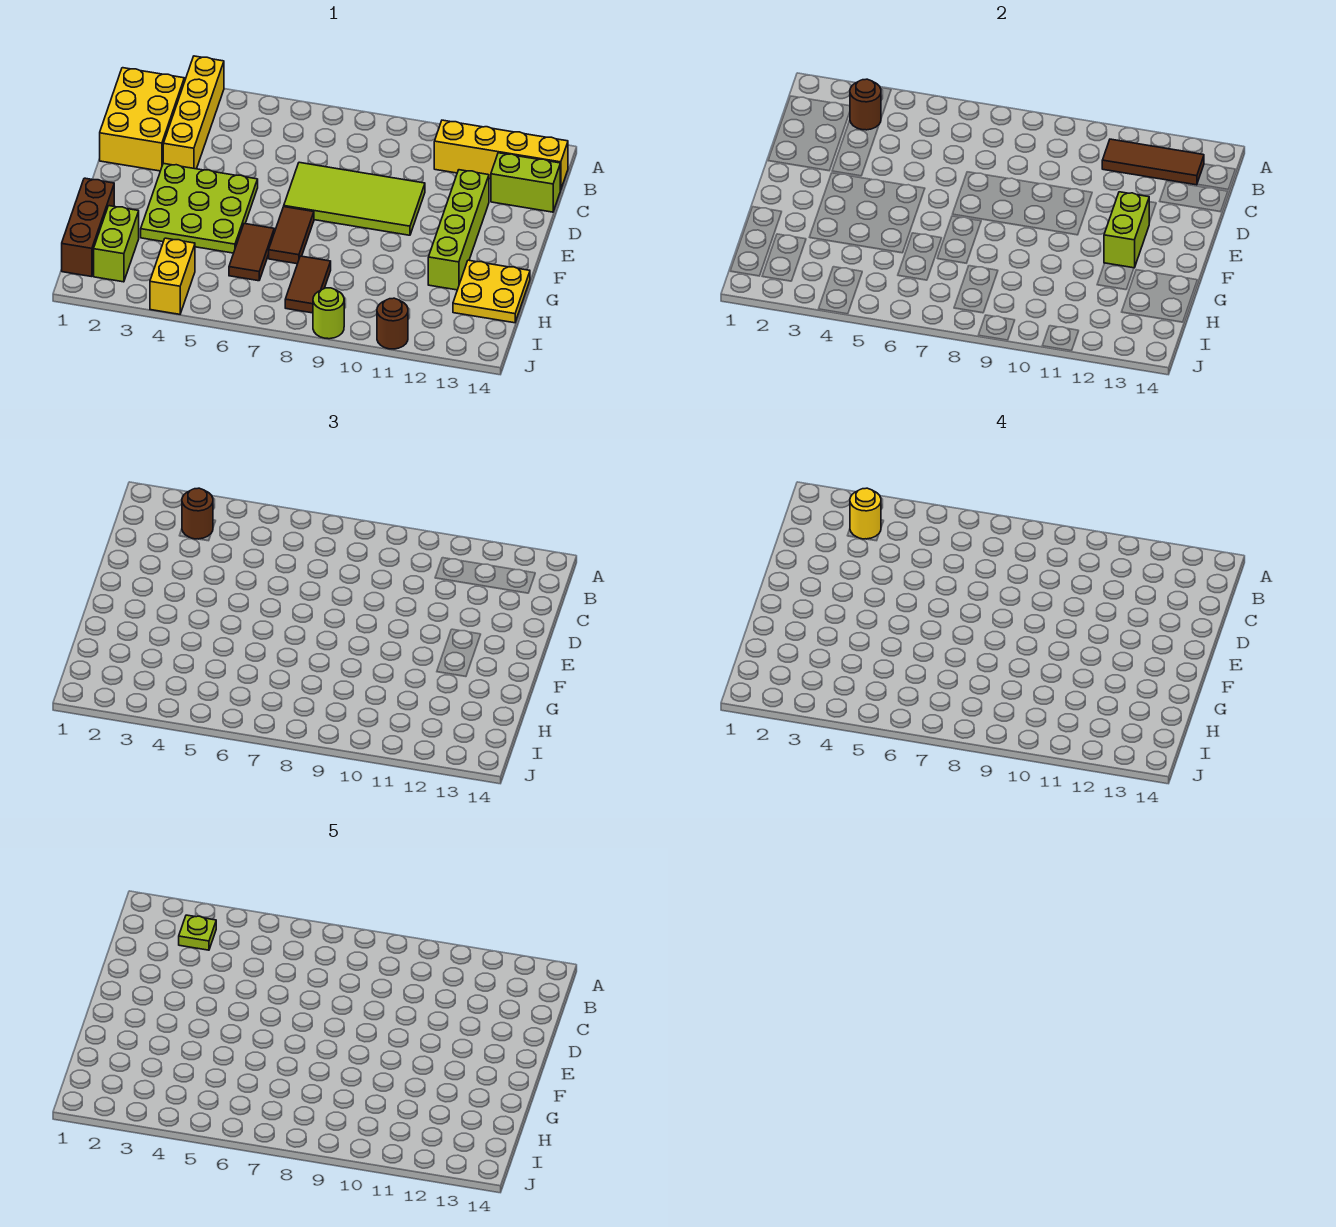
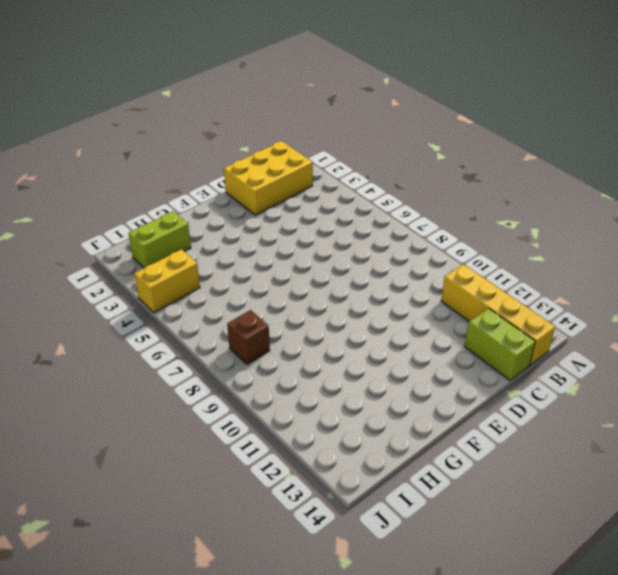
brown brick I8 level 1 -> brown tile H8:I8 level 1
none -> yellow brick A3:D3 level 1
none -> lime tile D7:E10 level 1
none -> lime brick D12:G12 level 1

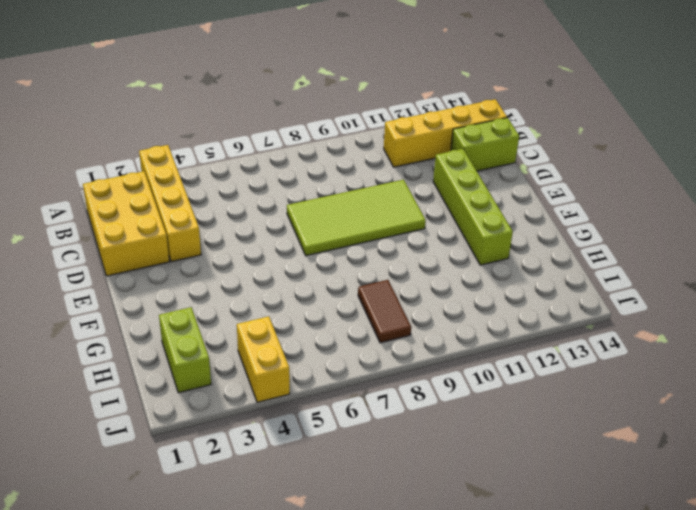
none -> lime plate E3:G5 level 1
none -> brown tile F7:G7 level 1
none -> brown brick G1:I1 level 1

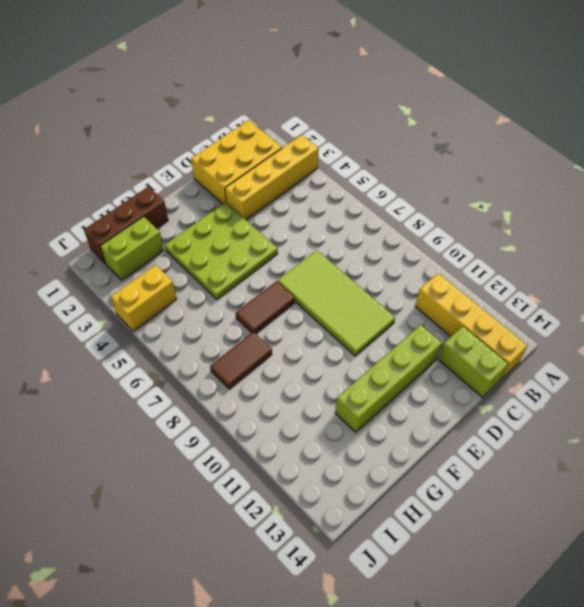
none -> brown tile G6:H6 level 1
none -> yellow plate G13:H14 level 1
none -> lime round brick J9 level 1

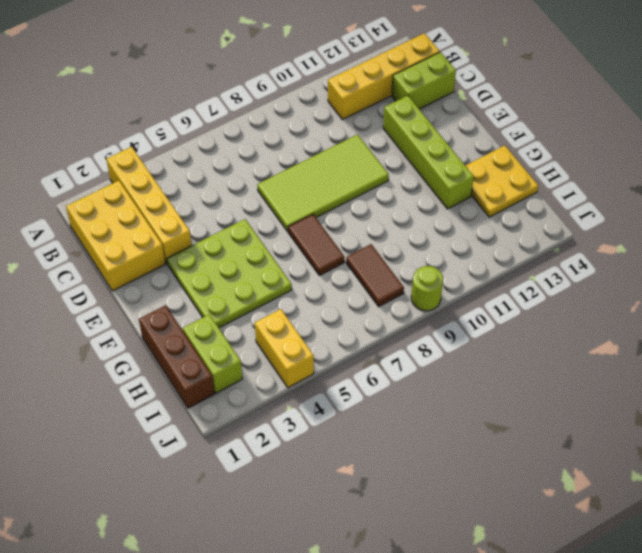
none -> brown tile G6:H6 level 1
none -> brown round brick J11 level 1
none -> brown round brick B3 level 2

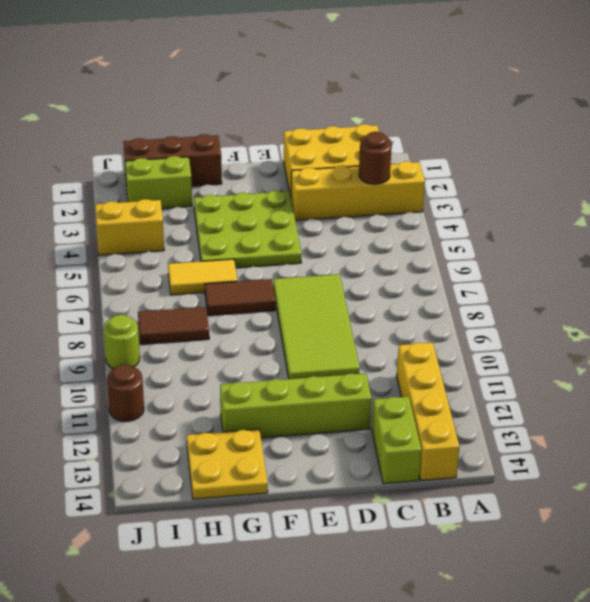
yellow tile G6:H6 level 1 -> brown tile G6:H6 level 1
none -> brown tile B11:B13 level 2
none -> lime brick E12:F12 level 2
none -> brown round brick B3 level 3

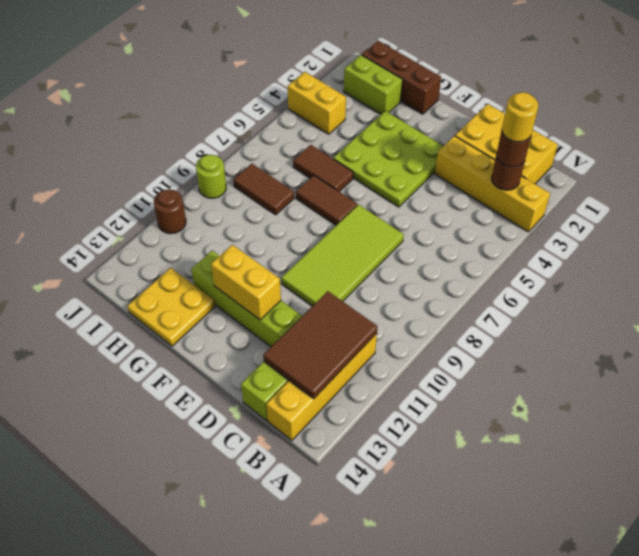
brown tile B11:C13 level 2 -> brown tile B11:B13 level 2
yellow brick E12:F12 level 2 -> lime brick E12:F12 level 2
none -> lime plate B3 level 5

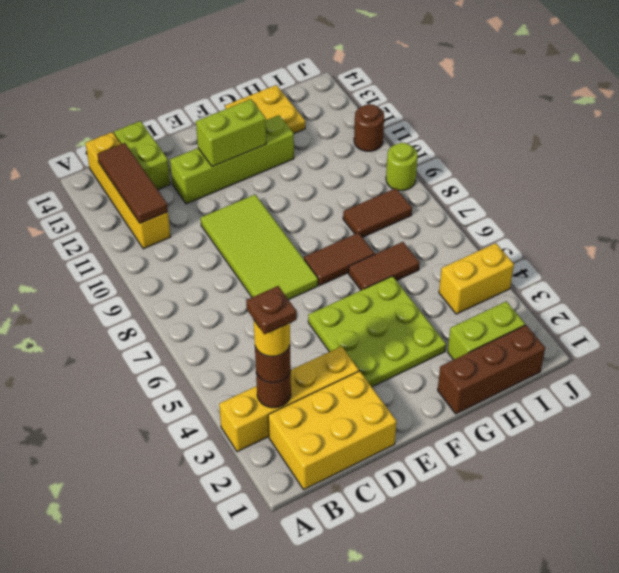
brown plate B3 level 5 -> lime plate B3 level 5

